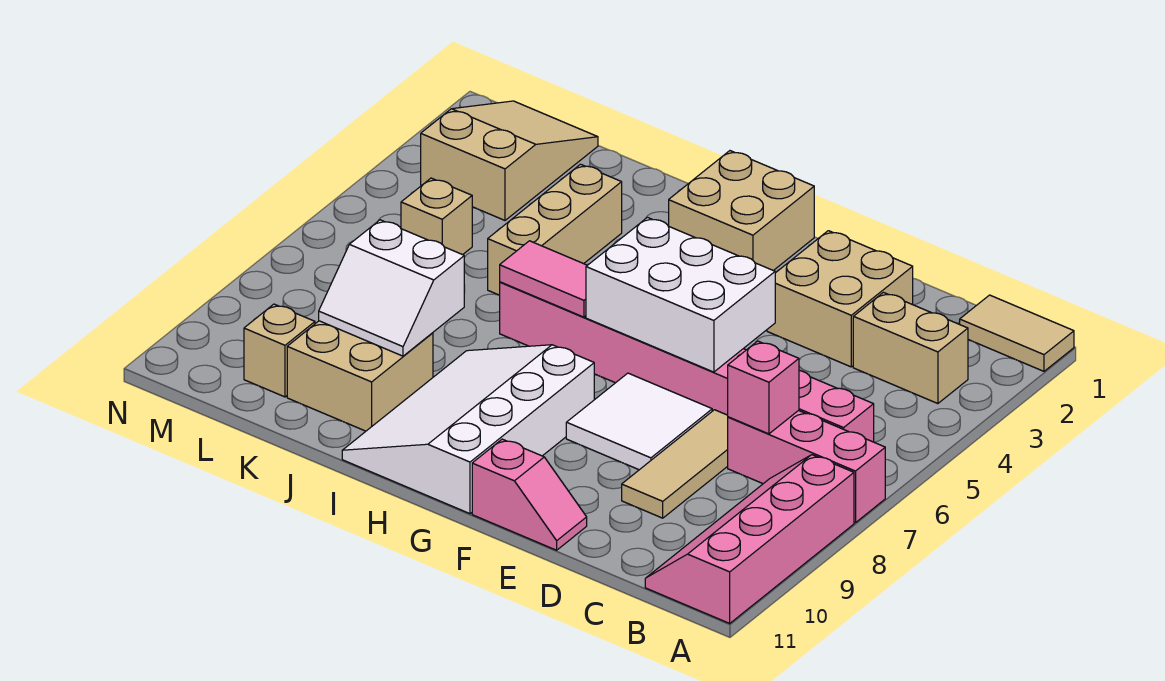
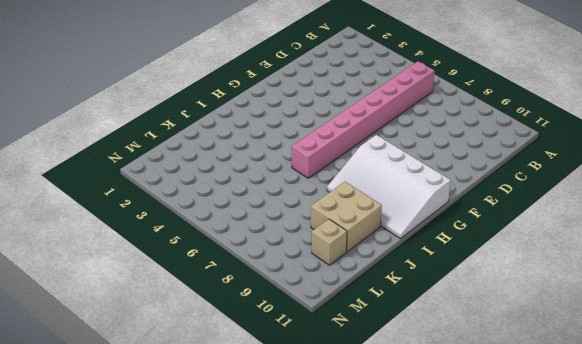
none -> tan tile A1:B1 level 1
none -> pink brick A7:C7 level 1
none -> pink slope A8:B11 level 1 top A

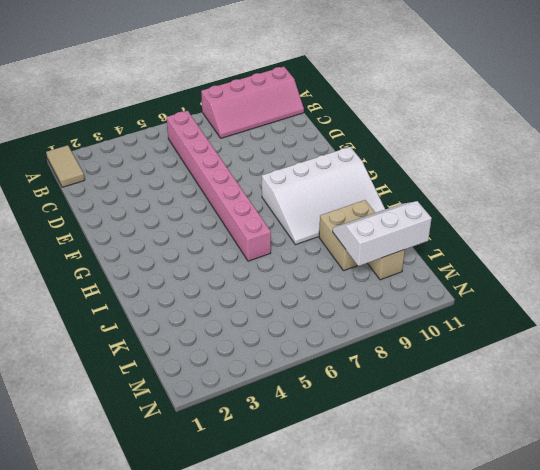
white slope K9:L11 level 2 top L -> white slope J8:K9 level 2 top 8
none -> pink brick A7:C7 level 1
none -> tan brick B3:C3 level 1
none -> tan brick D2:E3 level 1

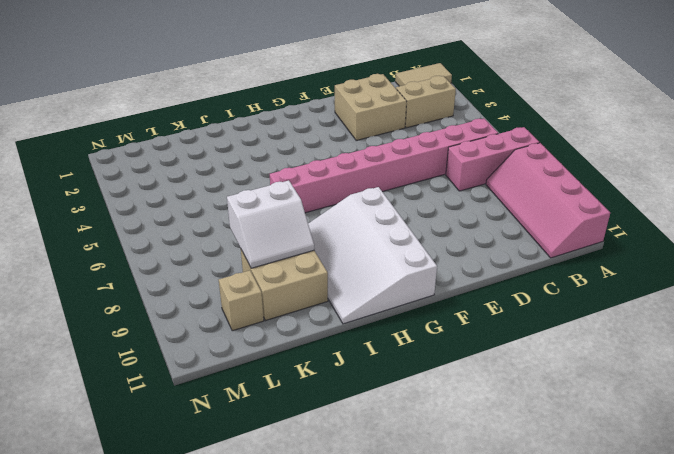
none -> tan tile D7:D9 level 1
none -> white tile E7:F8 level 1
none -> pink slope E11:F11 level 1 top F

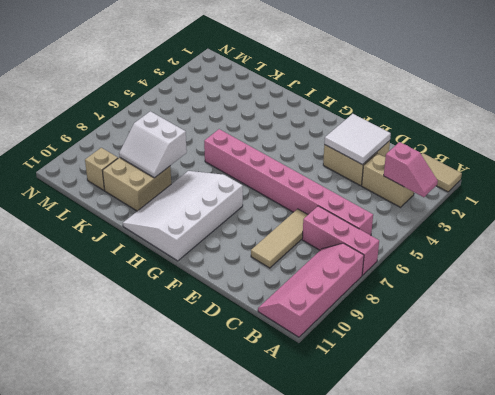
pink slope A3:B3 level 2 top B -> pink slope E11:F11 level 1 top F
white tile D2:E3 level 2 -> white tile E7:F8 level 1
none -> tan brick G1:H2 level 1
none -> tan brick J3:J5 level 1
none -> tan slope L1:M3 level 1 top 3

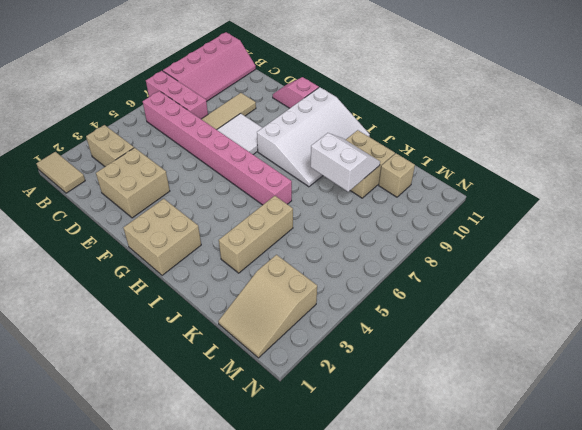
none -> tan brick L5 level 1
none -> pink brick C7 level 2
none -> white brick E5:G6 level 2

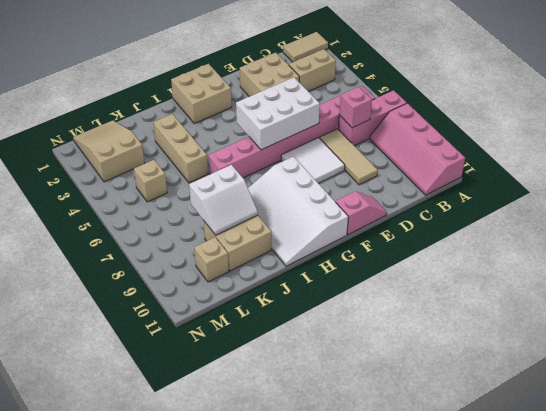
none -> pink tile H6:I6 level 2

